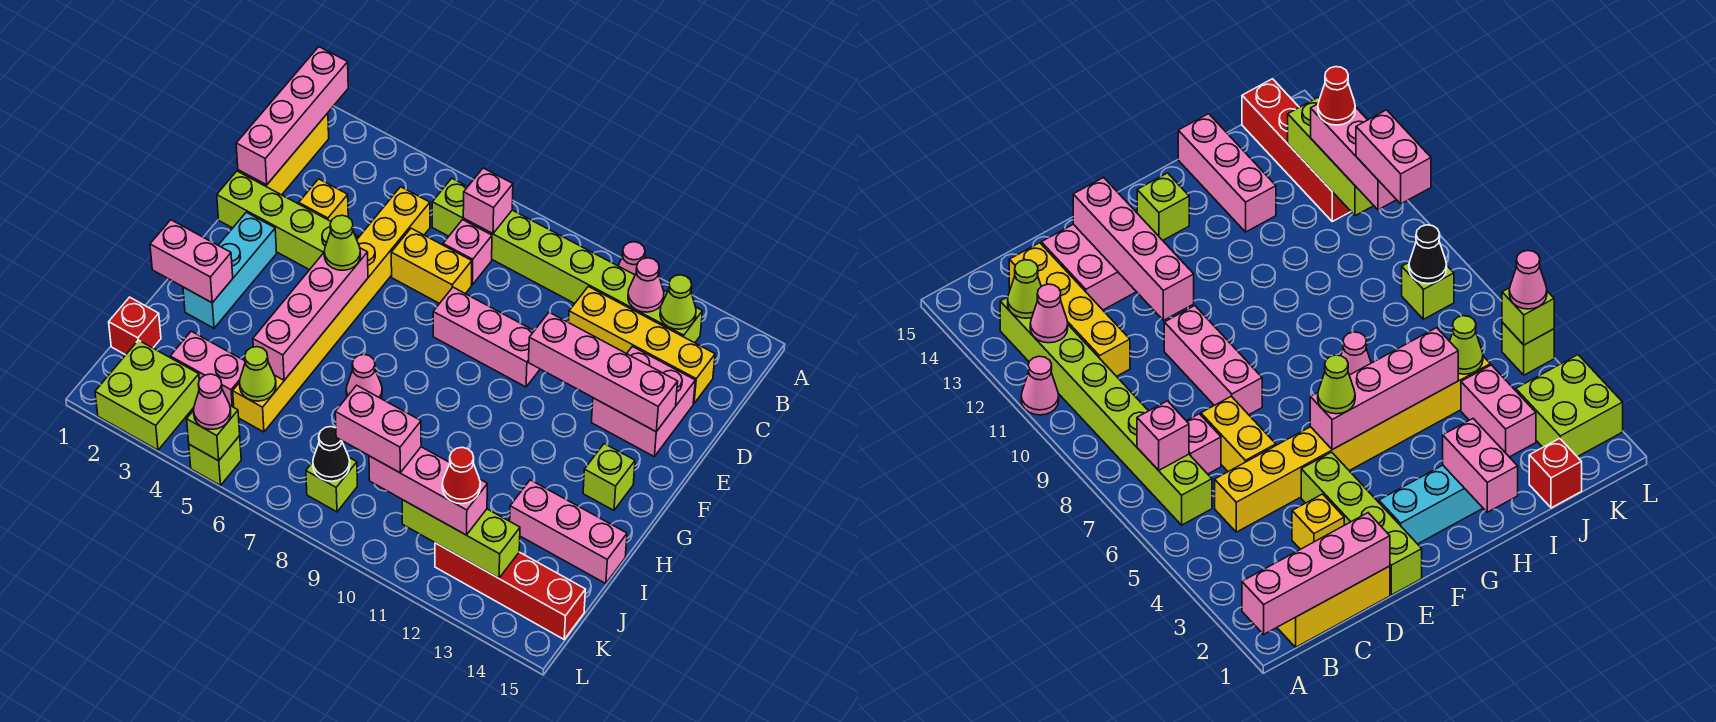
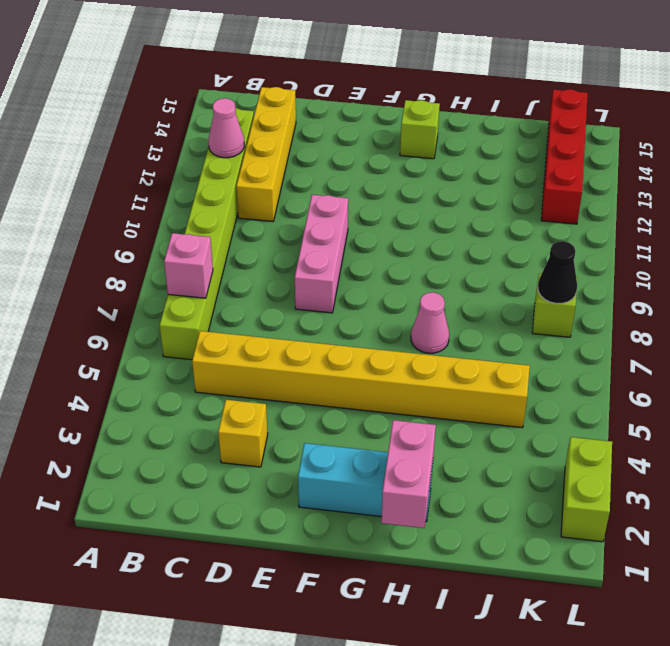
lime brick L2:L3 level 1 -> lime brick K2:L3 level 1
none -> pink cone A11 level 1
none -> yellow brick B1:D1 level 1
none -> pink brick C7 level 1
none -> yellow brick D6:D7 level 1

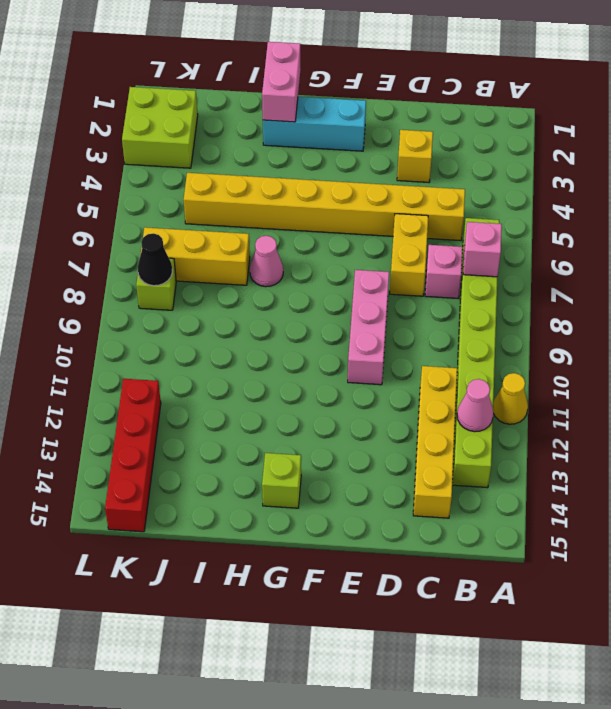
yellow cone A11 level 1 -> pink cone A11 level 1
yellow brick I7:K7 level 1 -> yellow brick B1:D1 level 1
none -> pink brick D13:E14 level 1
none -> lime brick E1:E4 level 1
none -> pink brick I13:I15 level 1
none -> red brick J1 level 1

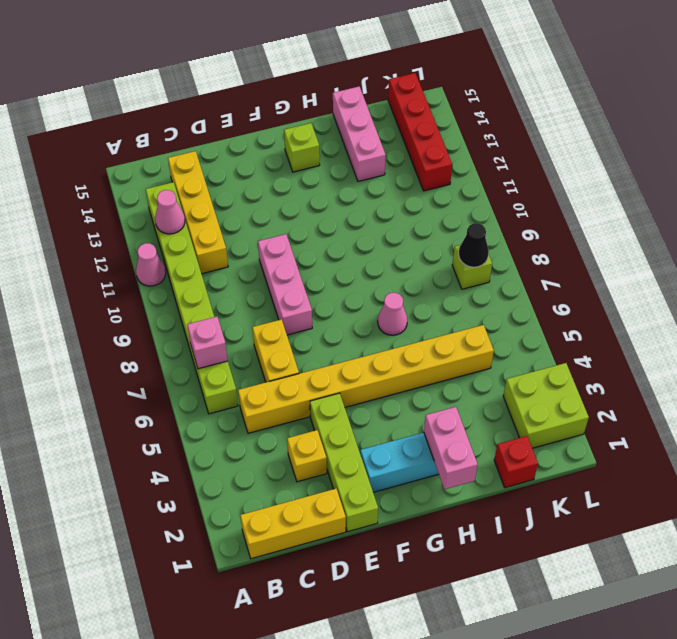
none -> pink brick C7 level 1
none -> pink brick D13:E14 level 1
none -> pink brick J3:J4 level 1
none -> lime brick L5 level 1

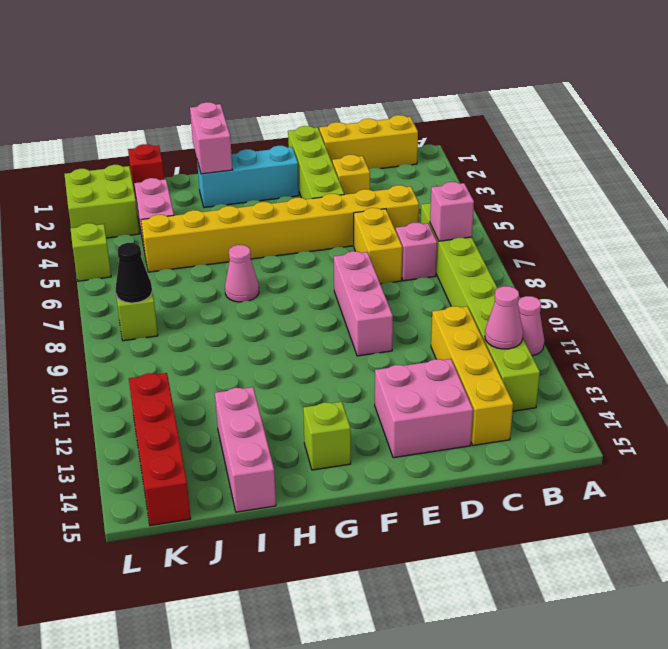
none -> pink brick A1:D1 level 2
none -> lime cone B13 level 2
none -> pink brick E11:E14 level 2
none -> pink brick F5:I5 level 2

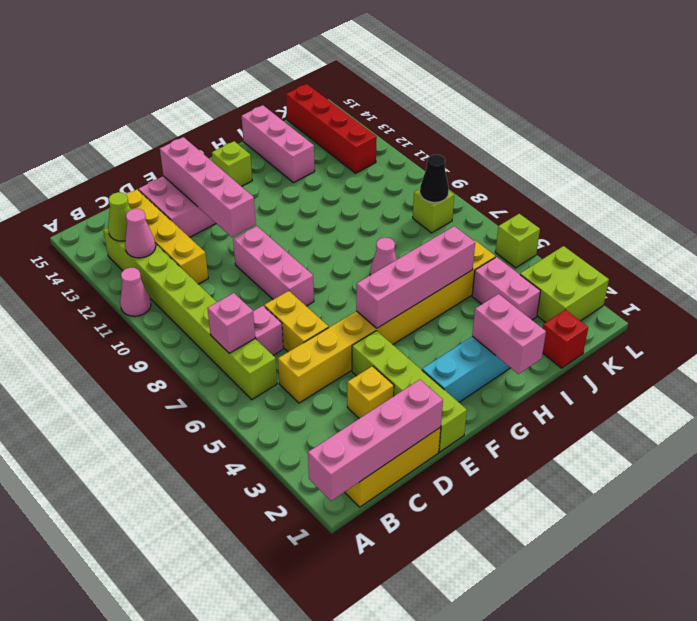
none -> lime cone J5 level 2
none -> lime brick K11:K13 level 2
none -> lime brick L5 level 2
none -> lime cone F5 level 3

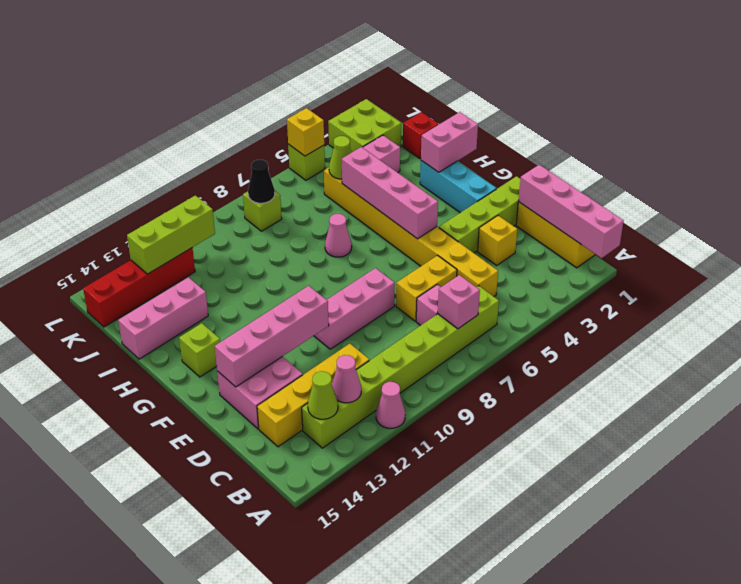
yellow brick L5 level 2 -> lime brick L5 level 2
none -> lime cone F5 level 3
none -> pink brick K10:K12 level 3
none -> pink cone L5 level 3
none -> pink brick K9:K10 level 4

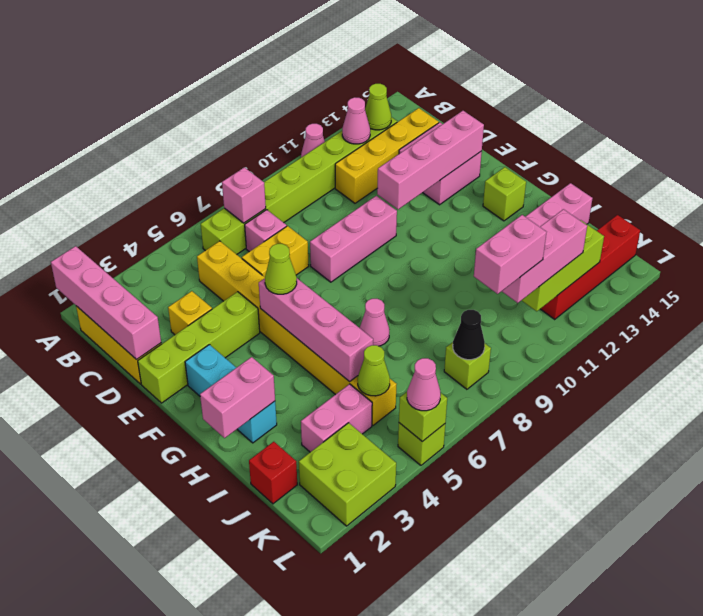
none -> red cone K12 level 4

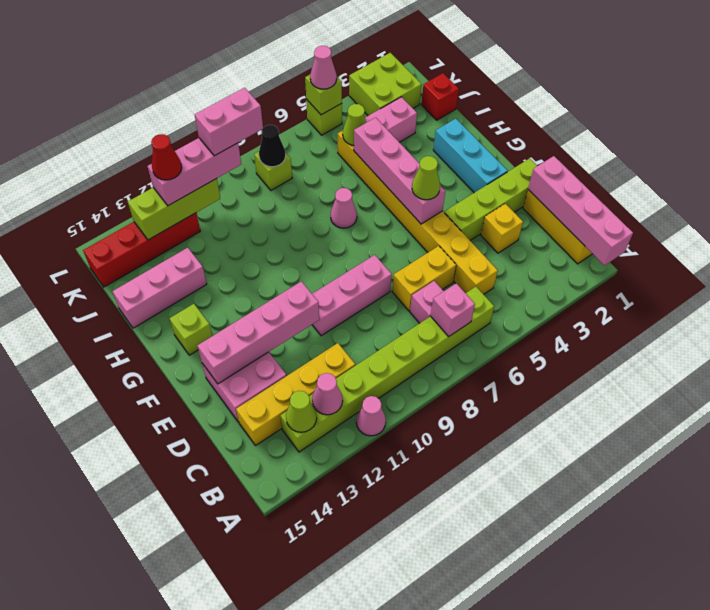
none -> pink brick H1:H2 level 2

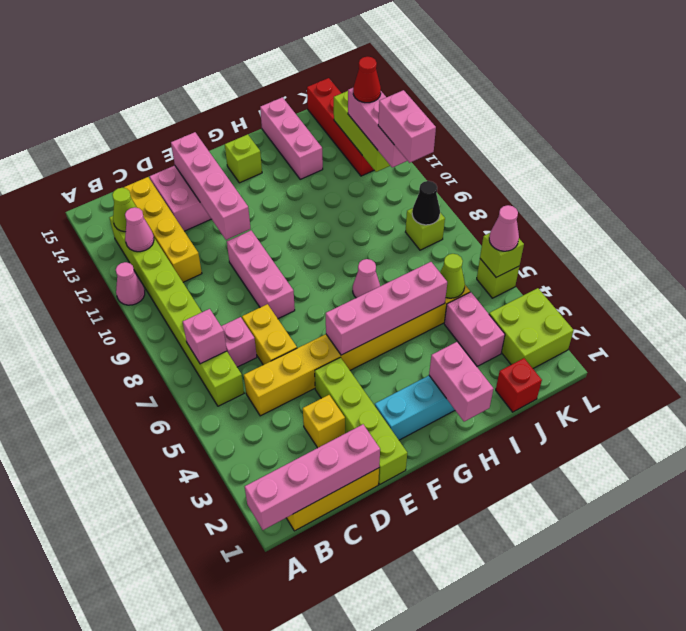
none -> lime cone F5 level 3

